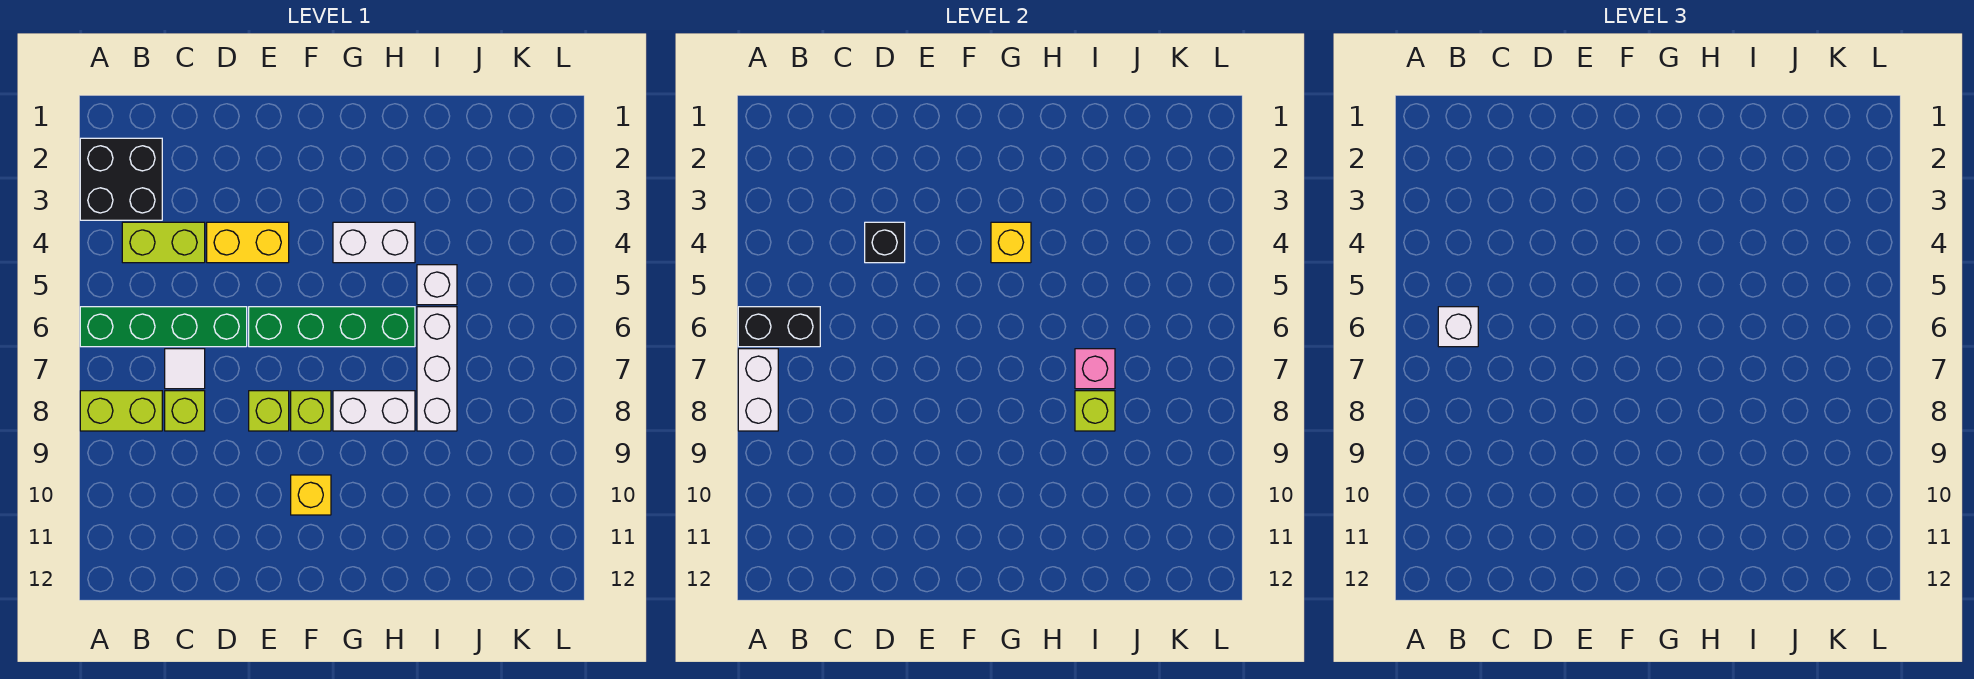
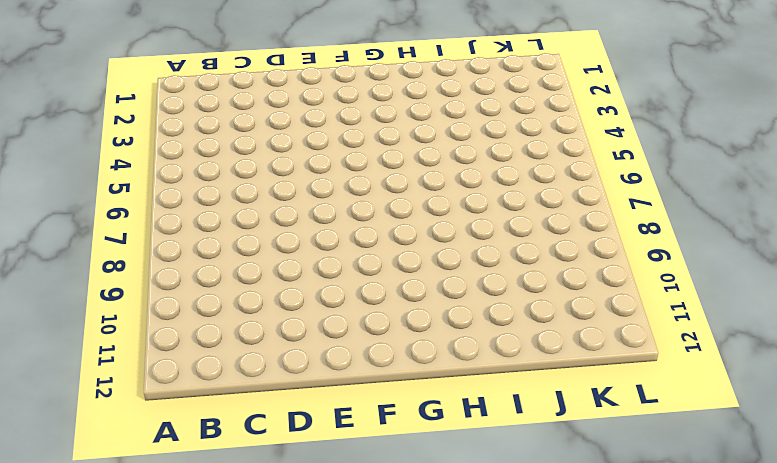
none -> black brick A2:B3 level 1
none -> green brick A6:D6 level 1
none -> lime brick A8:B8 level 1

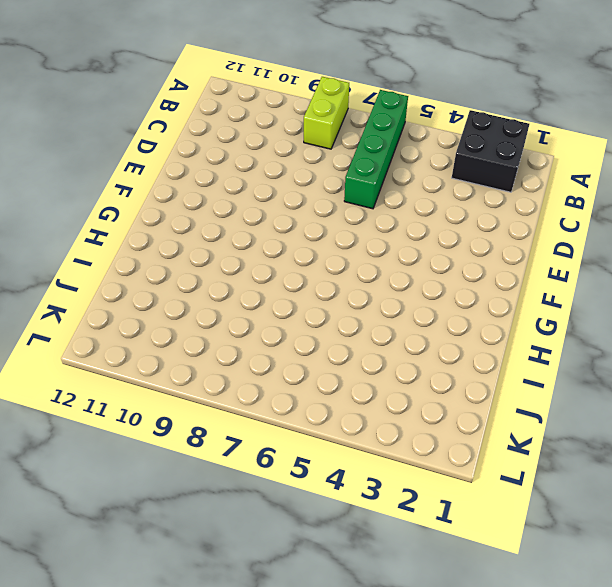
none -> lime brick B4:C4 level 1
none -> white tile C7 level 1
none -> lime brick C8 level 1

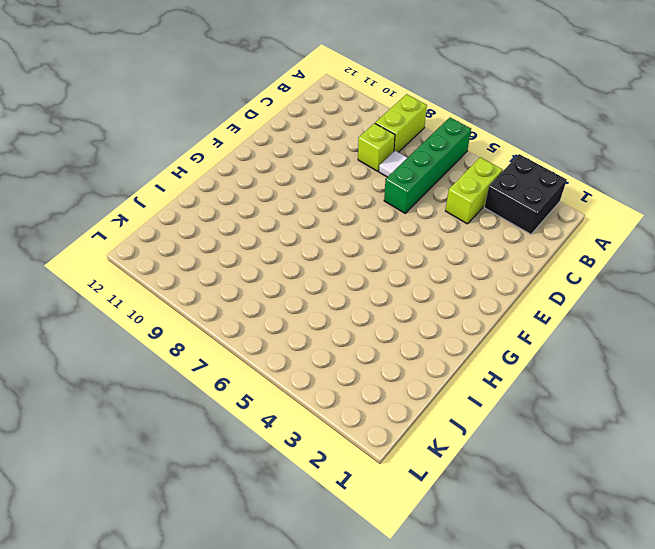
none -> yellow brick D4:E4 level 1
none -> green brick E6:H6 level 1
none -> lime brick E8 level 1

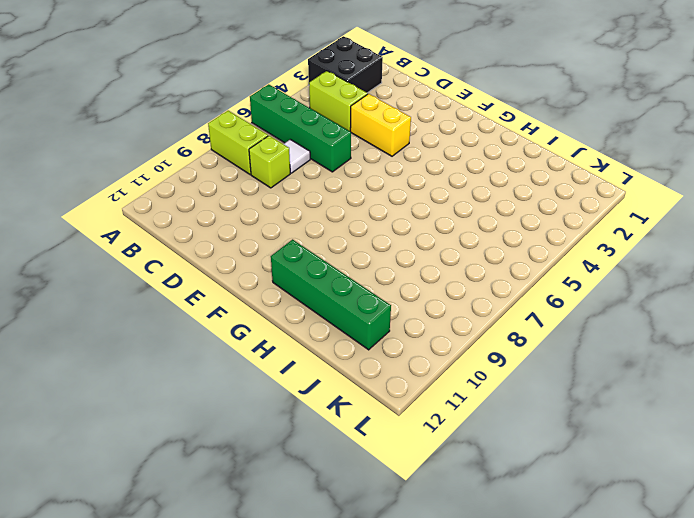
green brick G11:J11 level 1 -> green brick E6:H6 level 1
none -> lime brick E8 level 1
none -> lime brick F8 level 1
none -> yellow brick F10 level 1

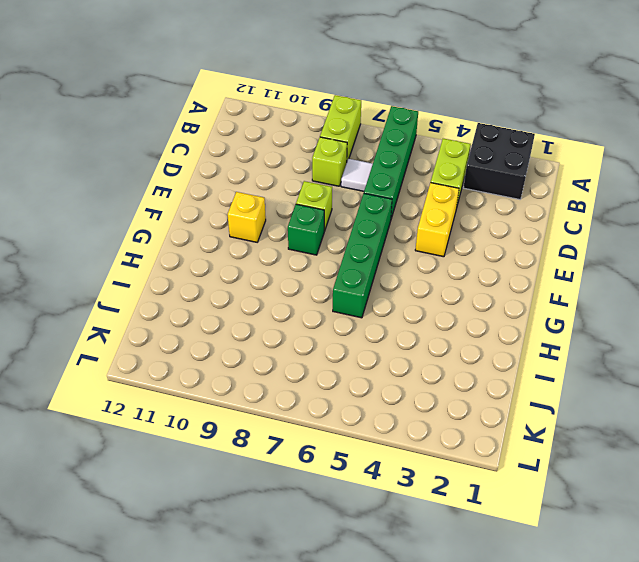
green brick F8 level 1 -> lime brick F8 level 1
none -> white brick G4:H4 level 1
none -> white brick G8:H8 level 1
none -> white brick I5 level 1

